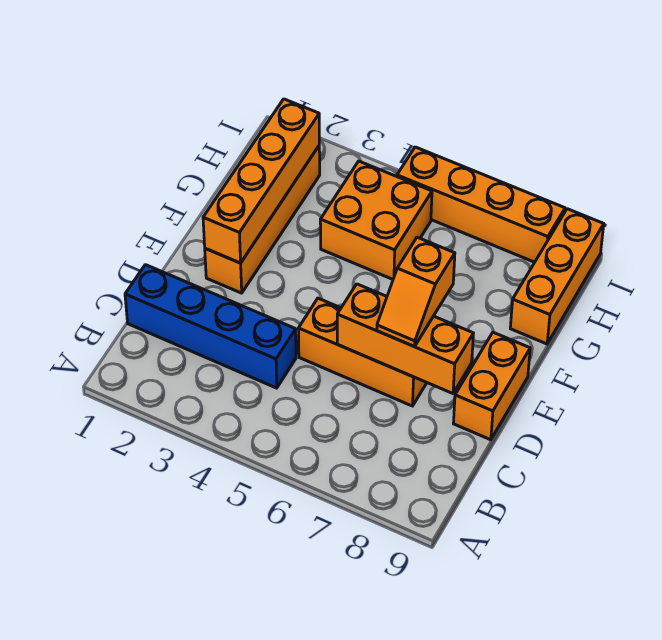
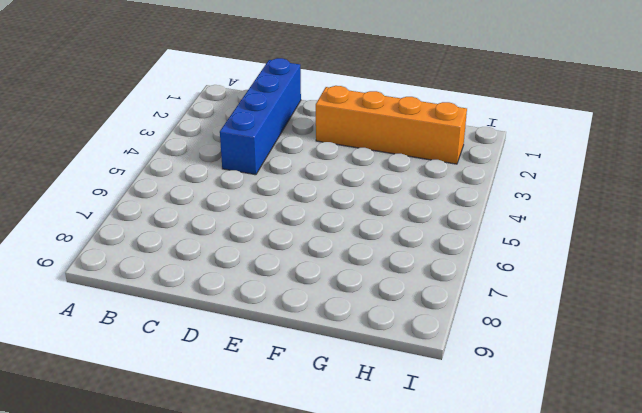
none -> orange brick D5:D7 level 1
none -> orange brick D9:E9 level 1

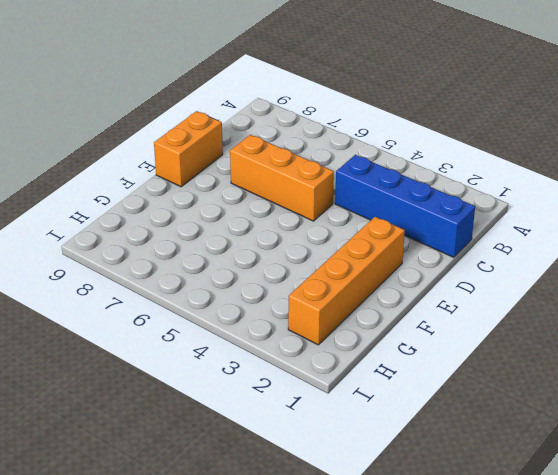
none -> orange brick G4:H5 level 1
none -> orange brick G9:I9 level 1

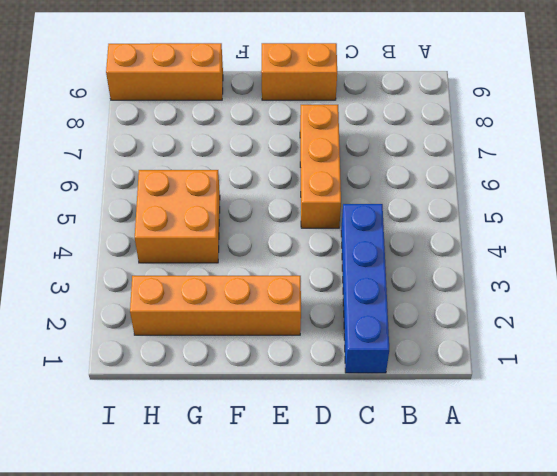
none -> orange brick I5:I8 level 1
none -> orange brick D6:D8 level 2

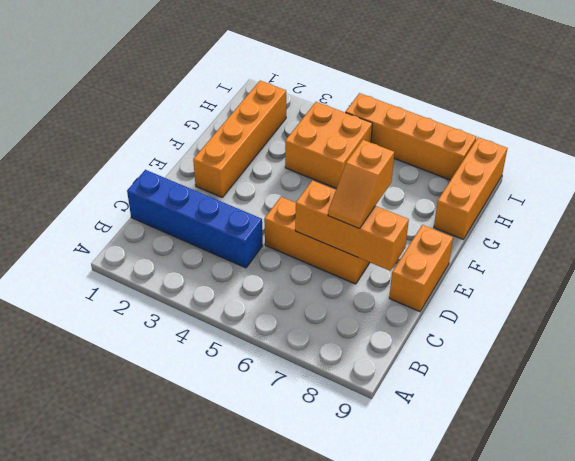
none -> orange brick E2:H2 level 2

